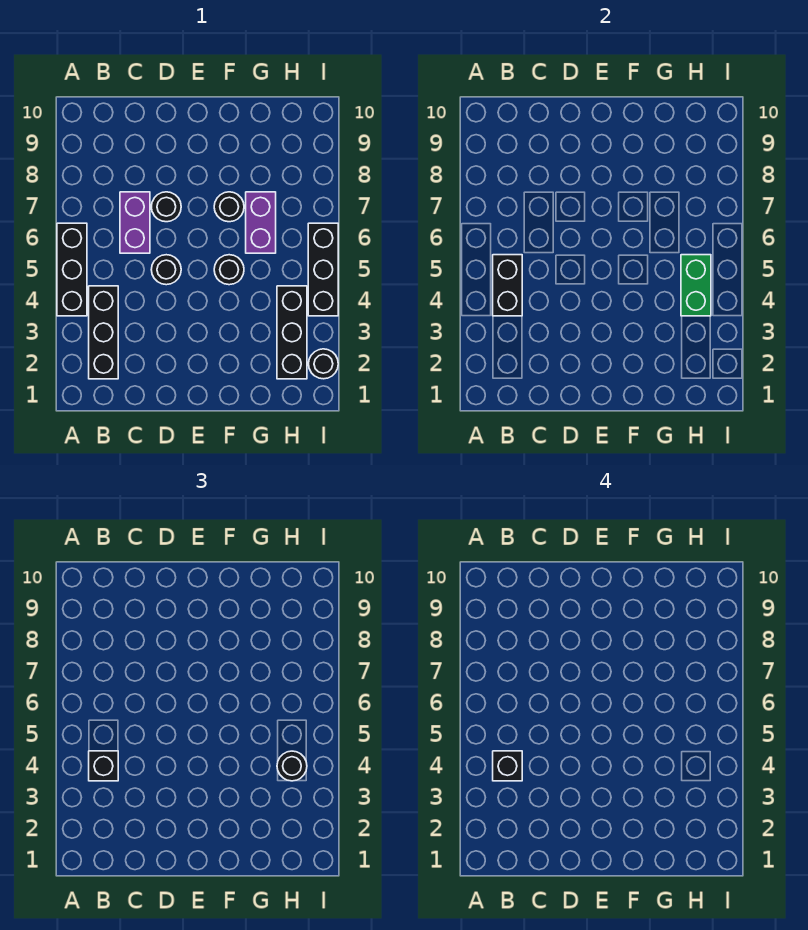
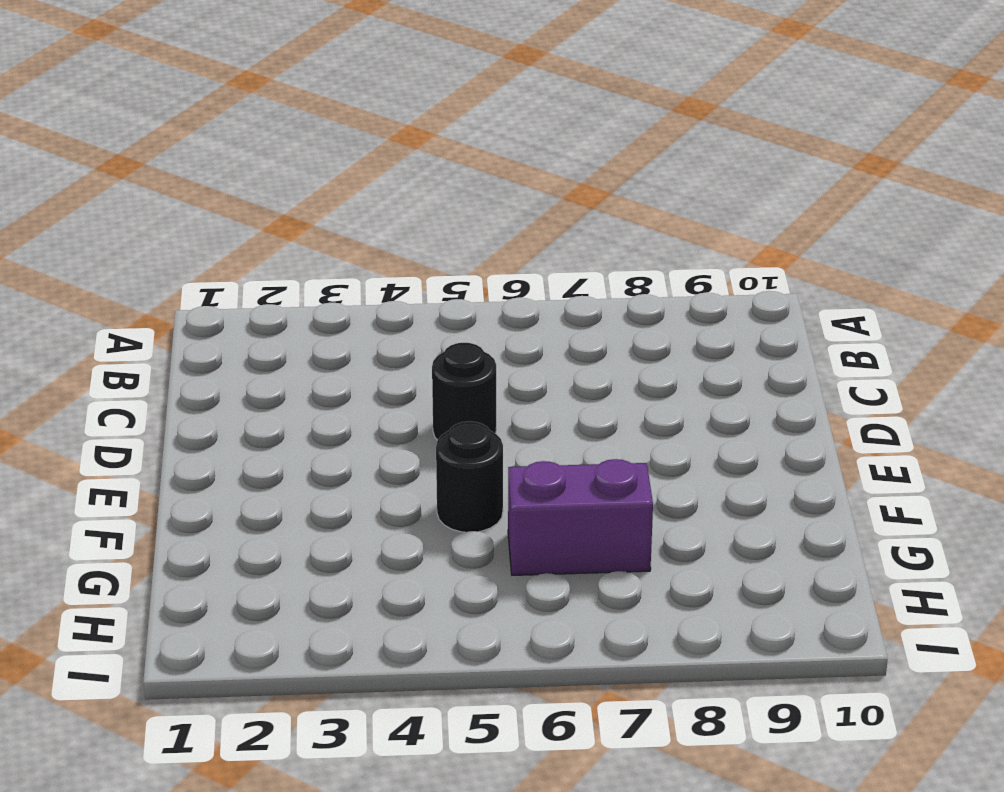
none -> black brick A4:A6 level 1
none -> black brick B2:B4 level 1
none -> purple brick C6:C7 level 1

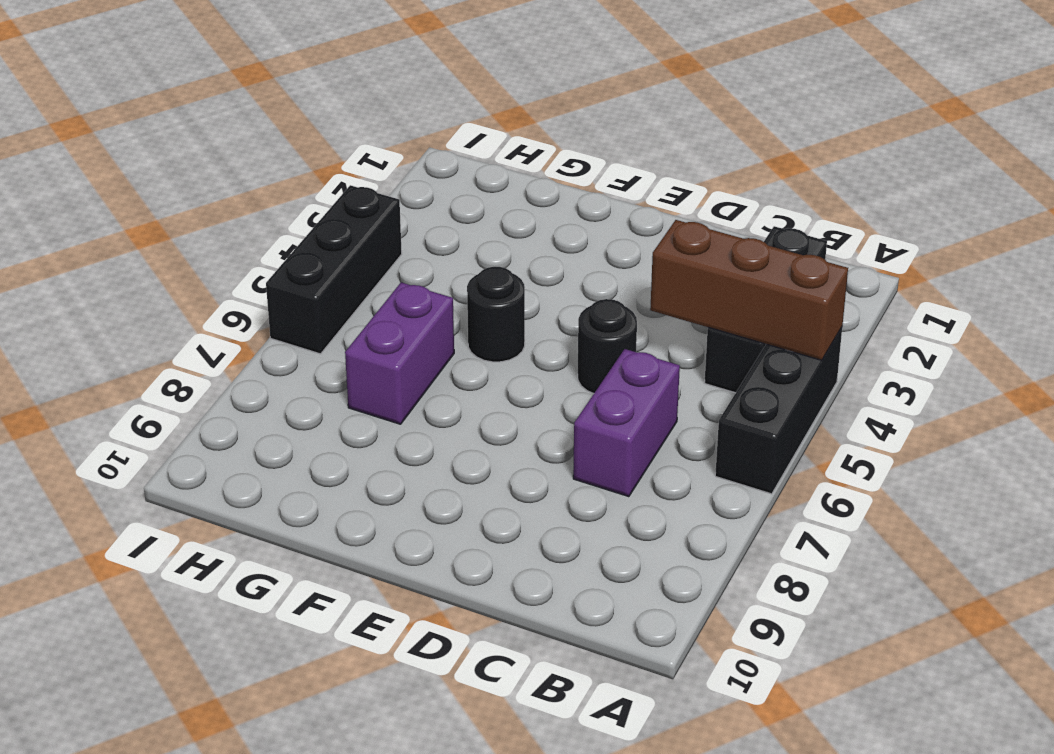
brown brick A4:C4 level 2 -> black brick B4:B5 level 2
none -> black round brick D7 level 1
none -> black round brick F7 level 1
none -> black brick H2:H4 level 1

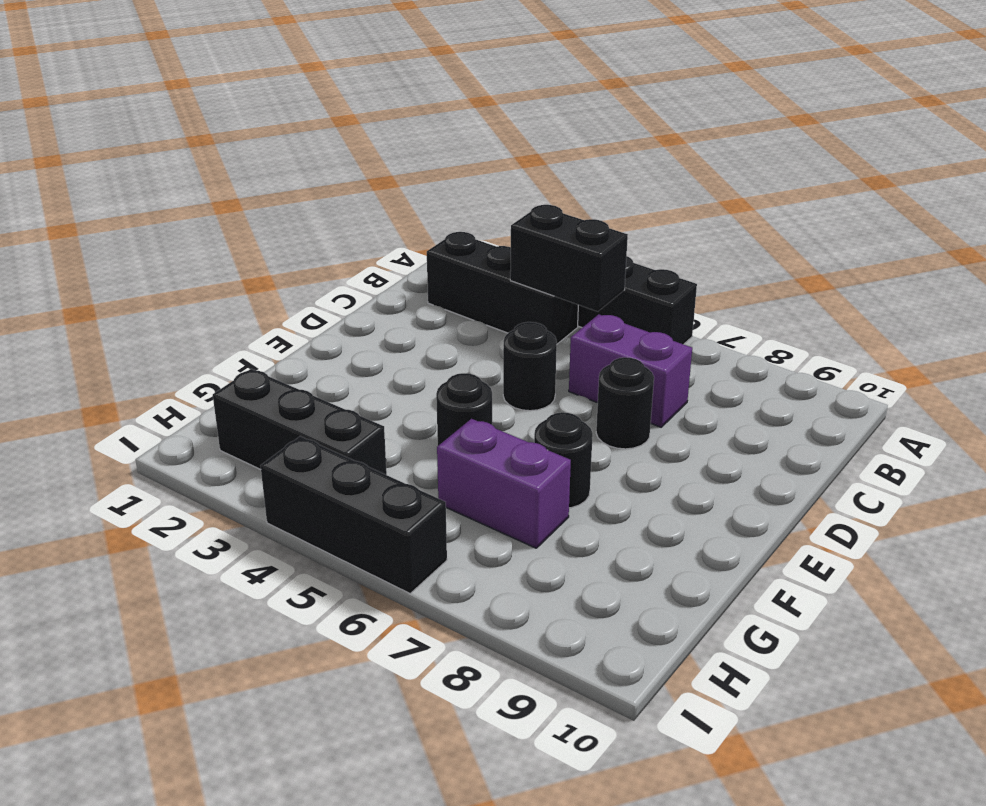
none -> black round brick I2 level 1
none -> green brick H4:H5 level 2
none -> black brick B4 level 3

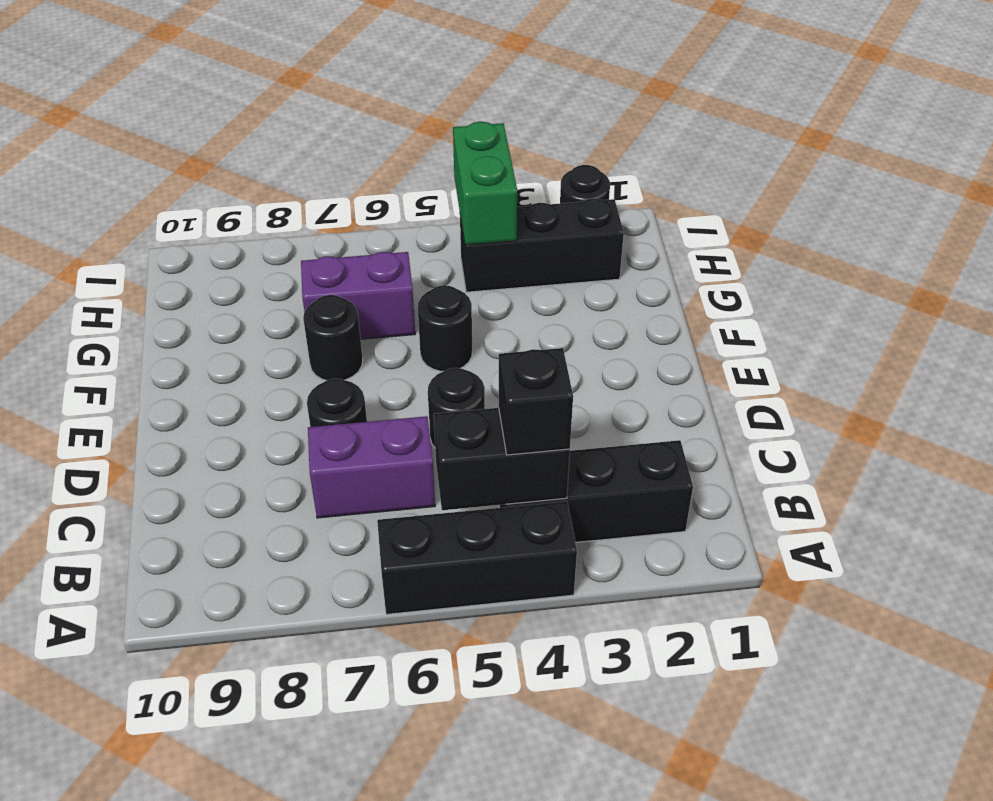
green brick H4:I4 level 2 -> green brick H4:H5 level 2
none -> black brick I4:I6 level 1
none -> black round brick H4 level 3
none -> black brick B4 level 4

